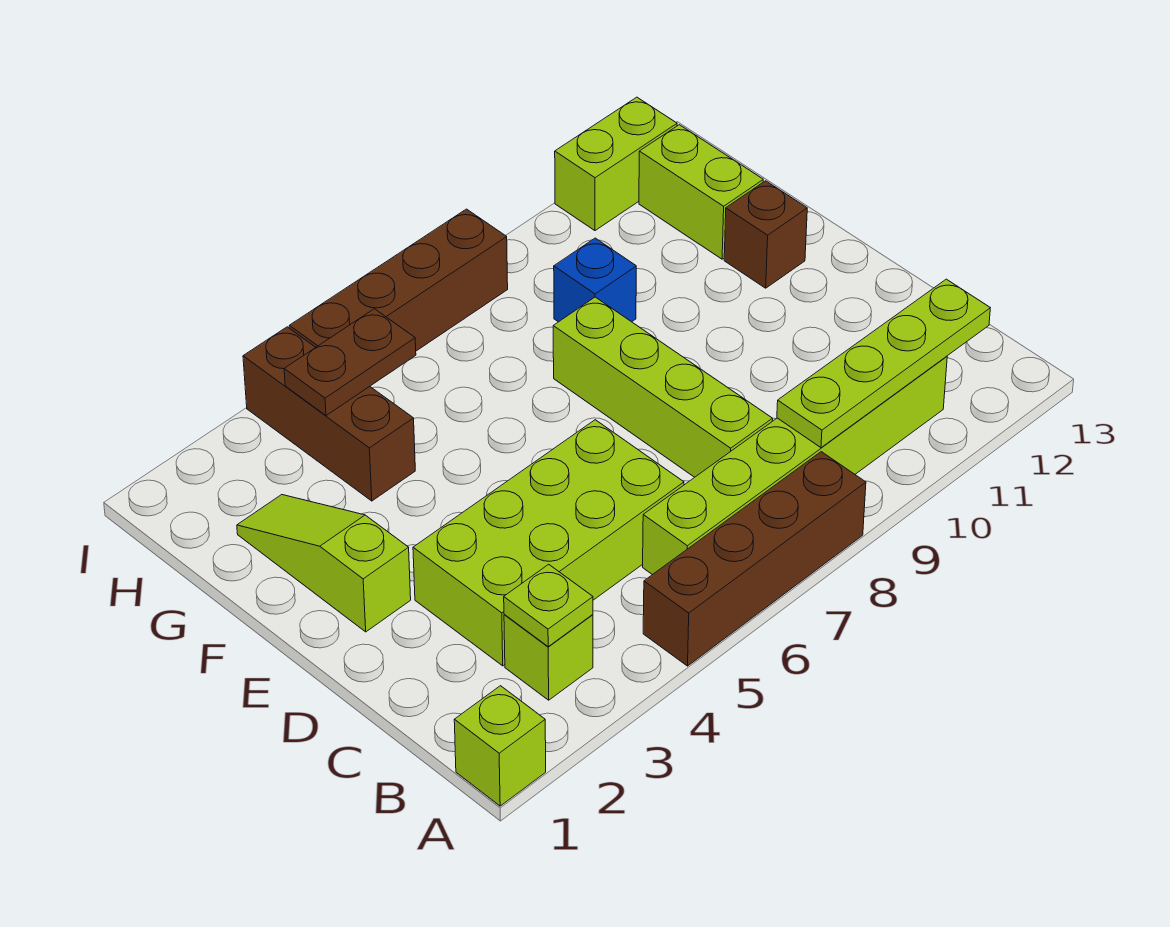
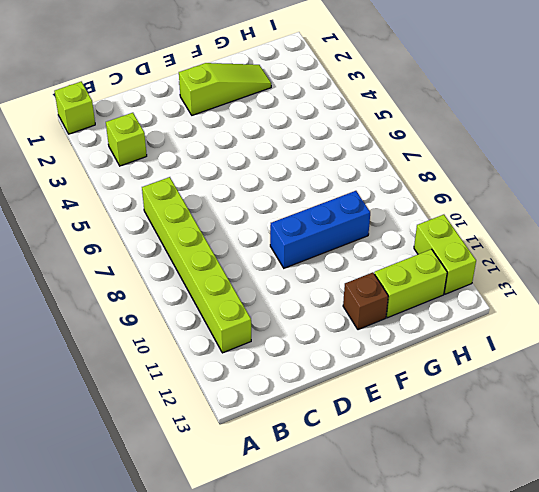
blue brick E9:G9 level 1 -> blue brick G9 level 1
none -> brown brick A5:A8 level 1
none -> lime brick C3:D6 level 1
none -> lime brick C8:F8 level 1

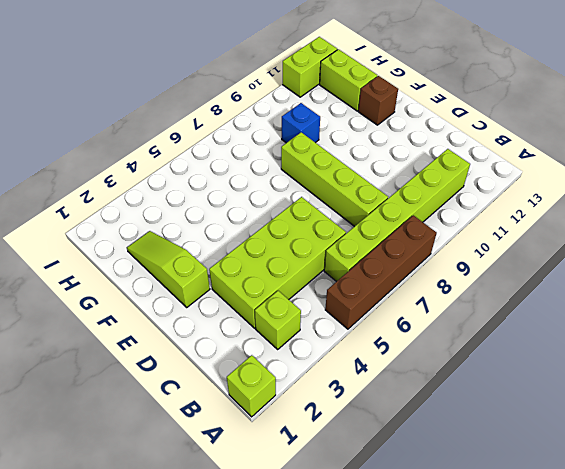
none -> brown brick G4:I4 level 1
none -> brown brick I5:I8 level 1
none -> lime plate B3 level 2

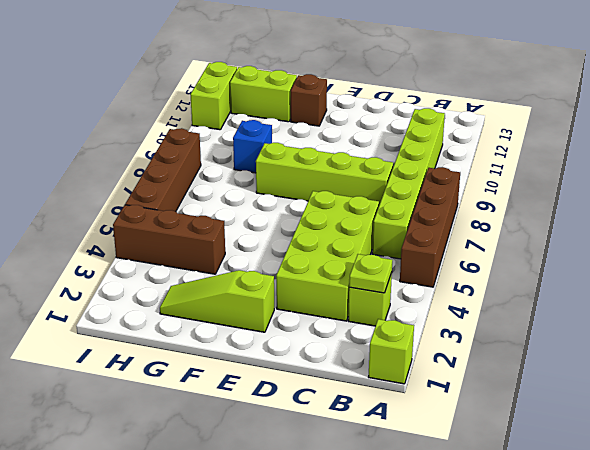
none -> lime plate B9:B12 level 2
none -> brown plate H4:H5 level 2

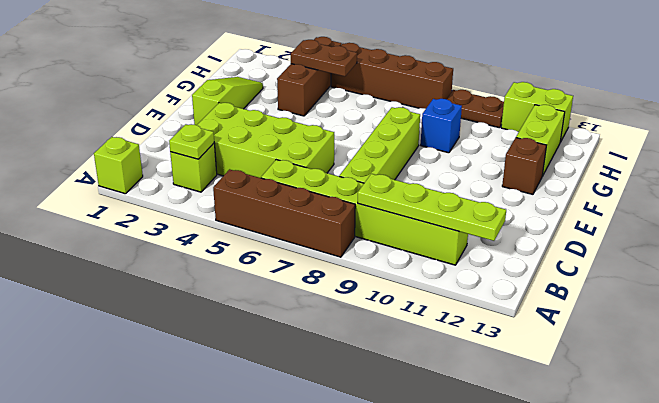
brown plate I9:I10 level 1 -> none

